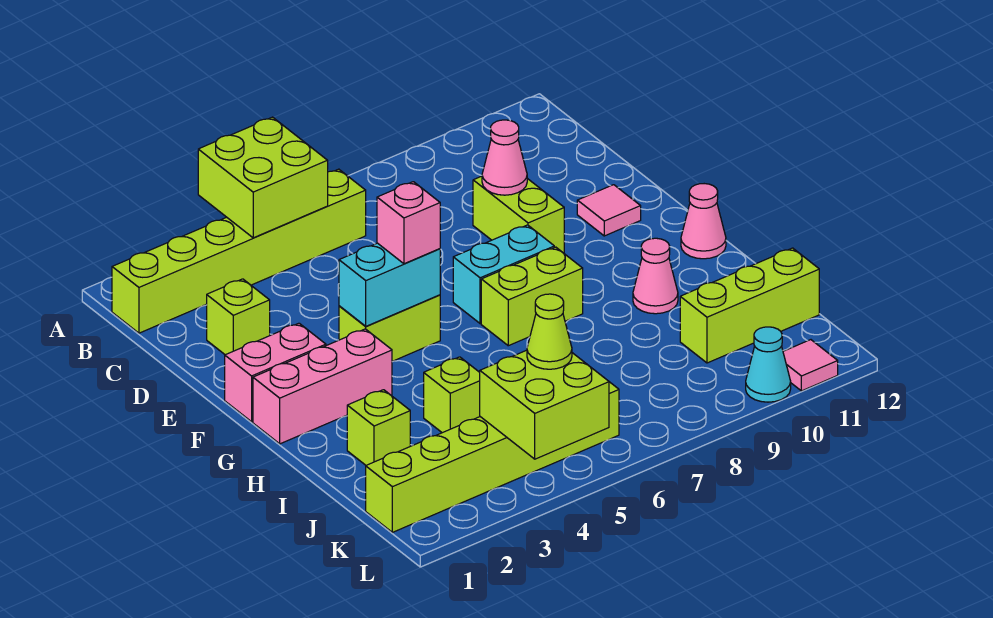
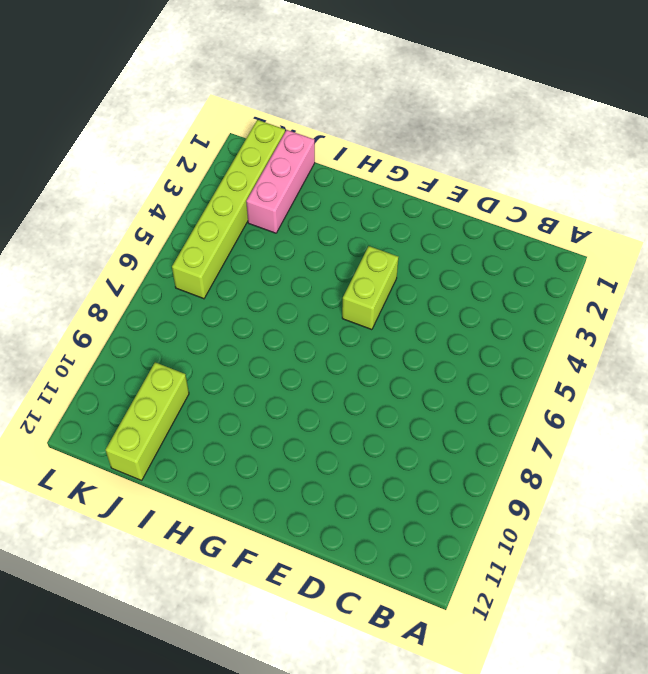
pink brick J1:J3 level 1 -> pink brick G1:G3 level 1
none -> lime brick B1:B6 level 1
none -> lime brick D2 level 1
none -> lime brick D9:E9 level 1

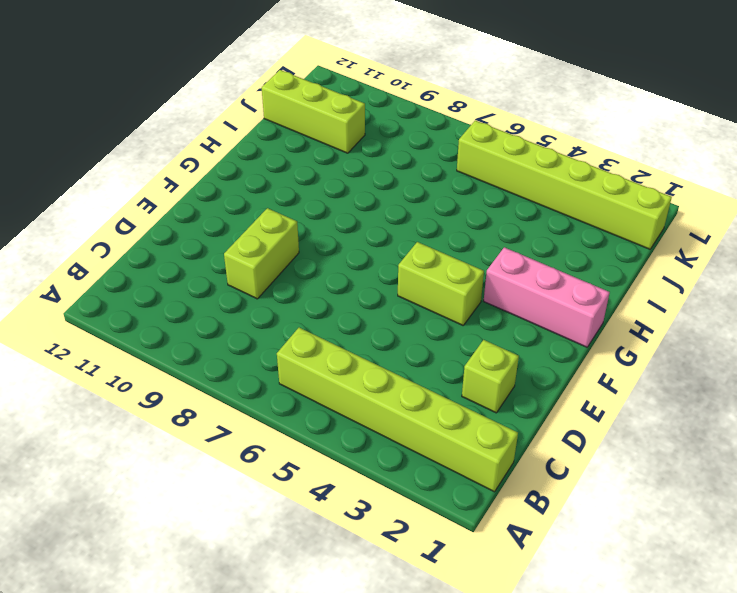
none -> pink tile E11 level 1
none -> pink brick F1:F2 level 1
none -> cyan brick F7:F8 level 1

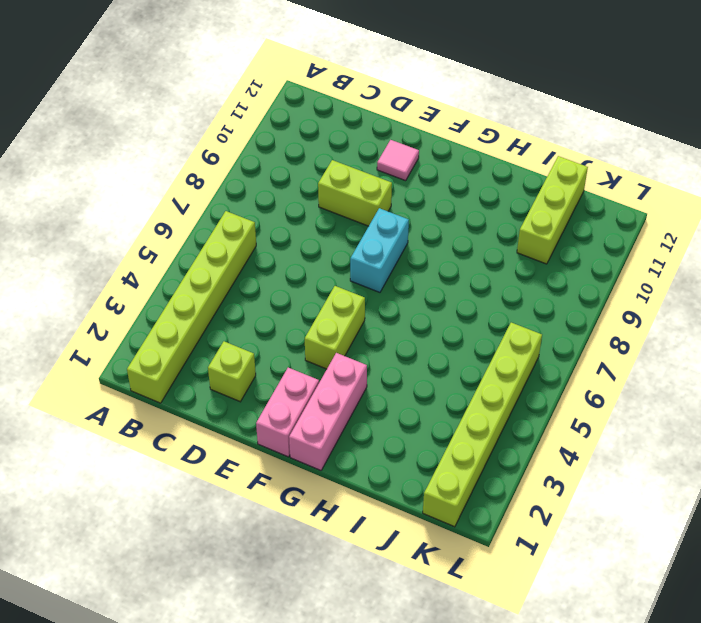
none -> lime brick G7:G8 level 1
none -> pink cone G12 level 1
none -> pink cone H10 level 1

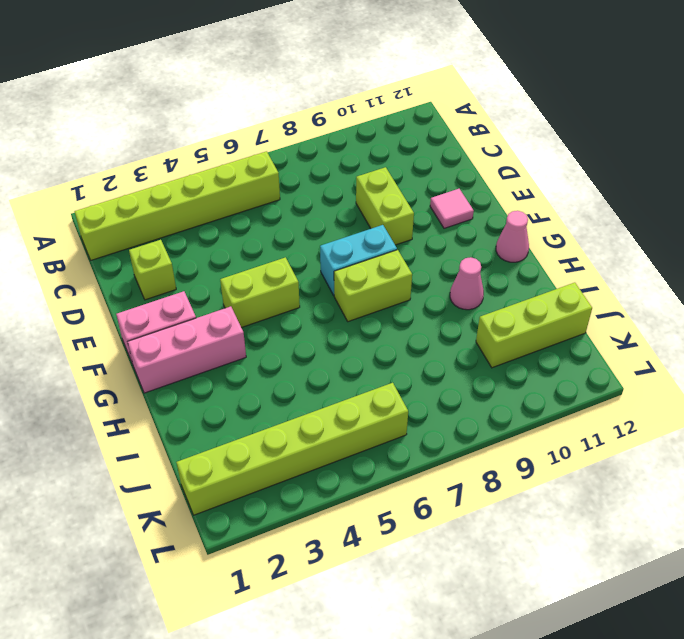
none -> lime brick I2 level 1
none -> lime brick I4 level 1
none -> cyan cone L10 level 1

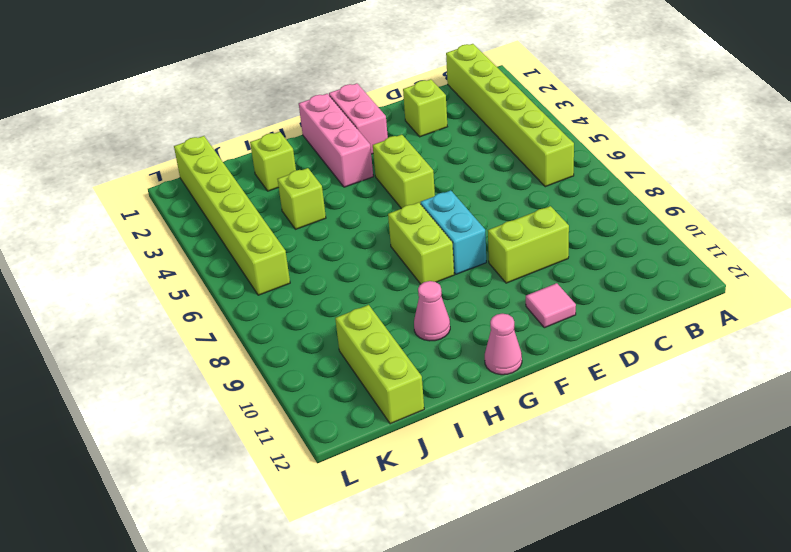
none -> cyan cone L10 level 1
none -> pink tile L11 level 1
none -> lime brick A4:B5 level 2

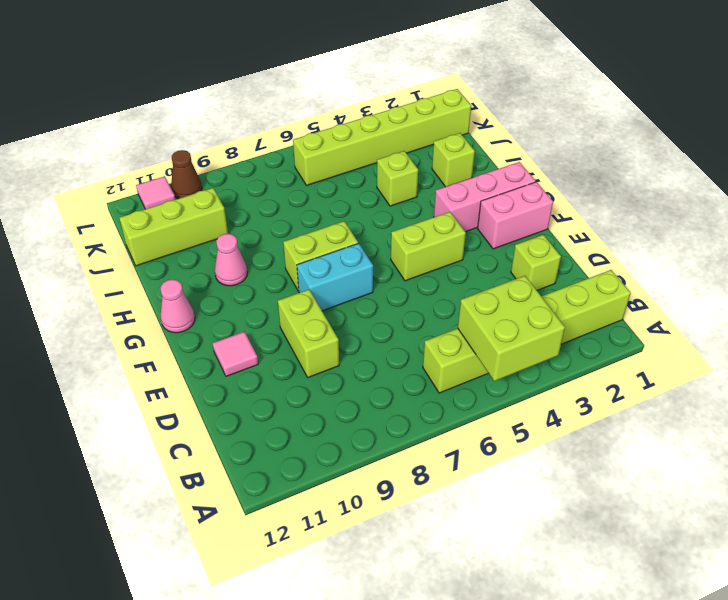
brown cone L10 level 1 -> cyan cone L10 level 1
none -> pink cone D9 level 2
none -> cyan brick F4:F5 level 2
none -> lime brick K4:L5 level 2

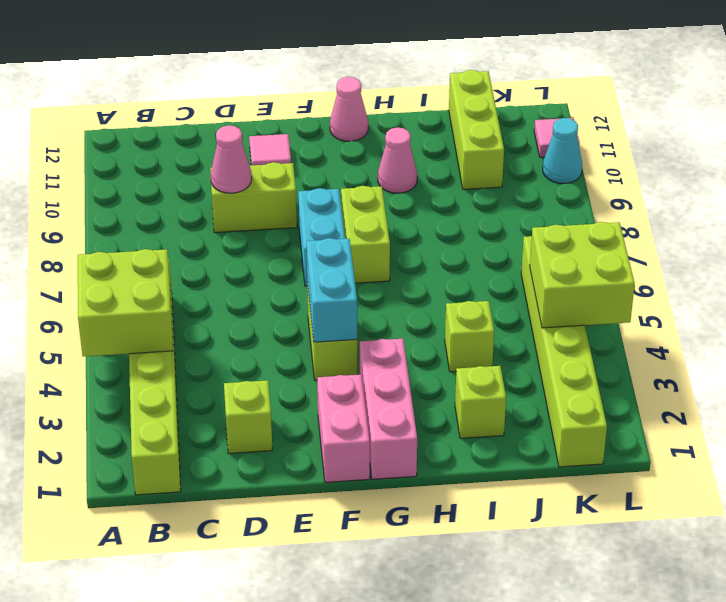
none -> pink brick F5 level 3
none -> lime cone K5 level 3

